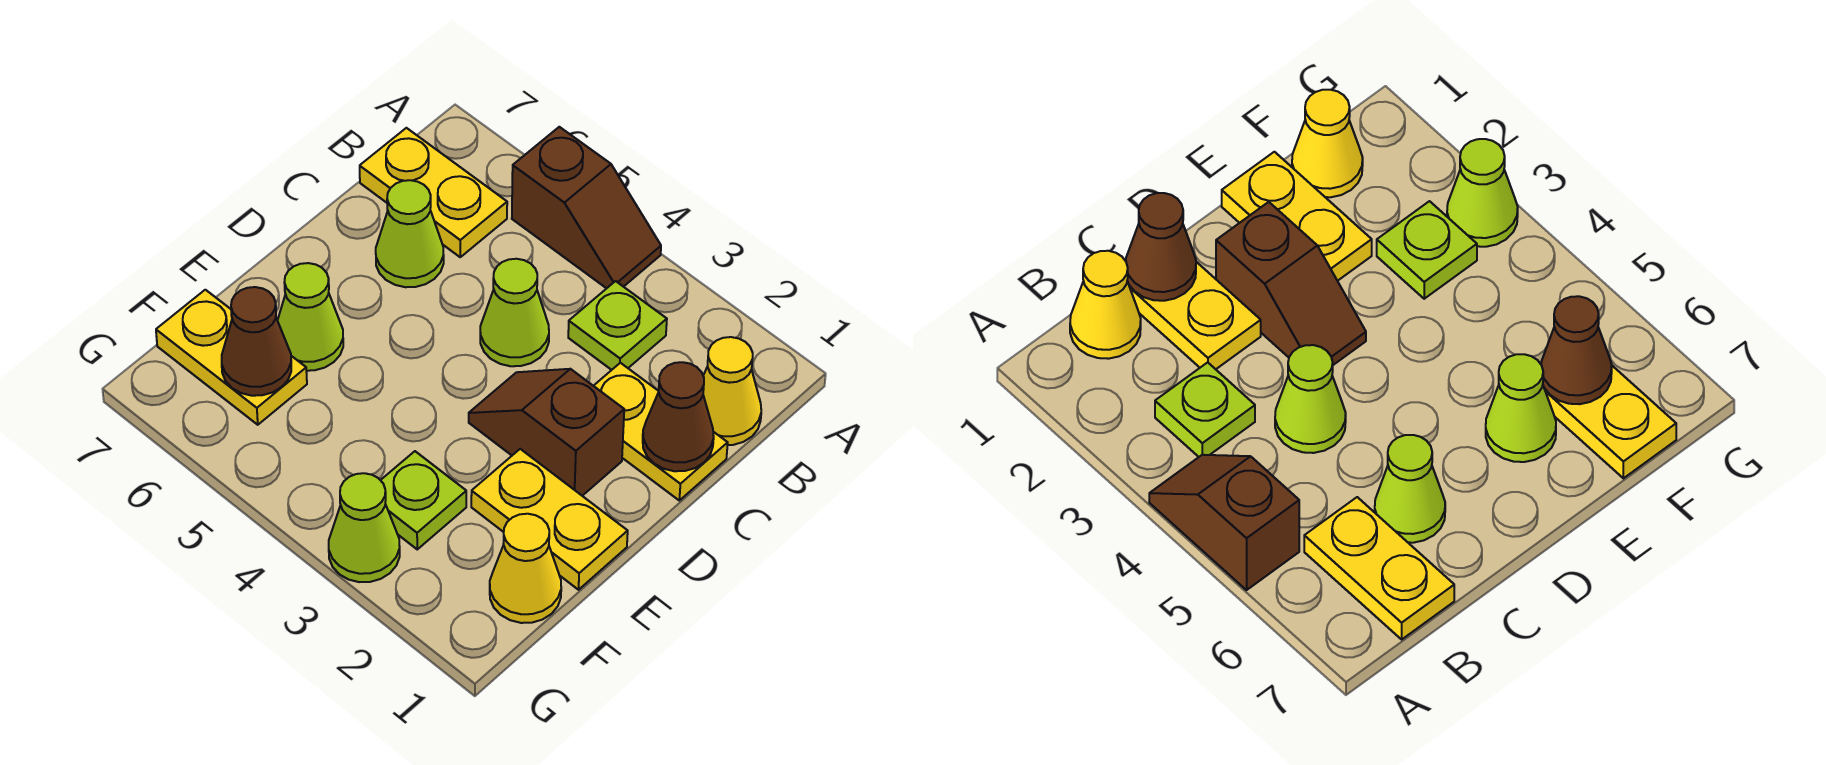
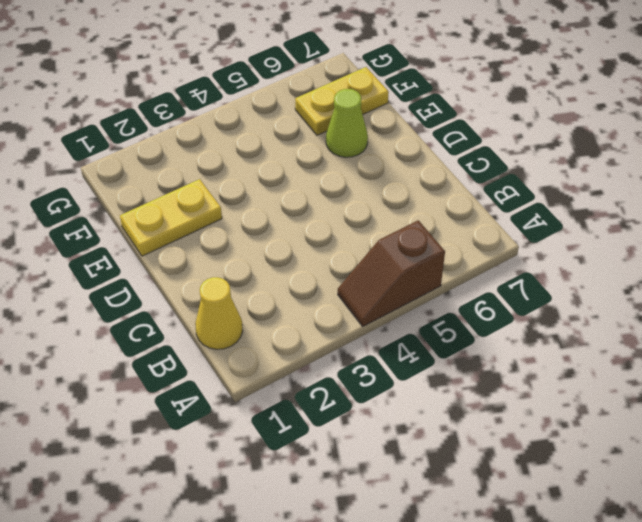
none -> lime plate B3 level 1
none -> yellow plate B6:B7 level 1
none -> yellow plate C1:C2 level 1

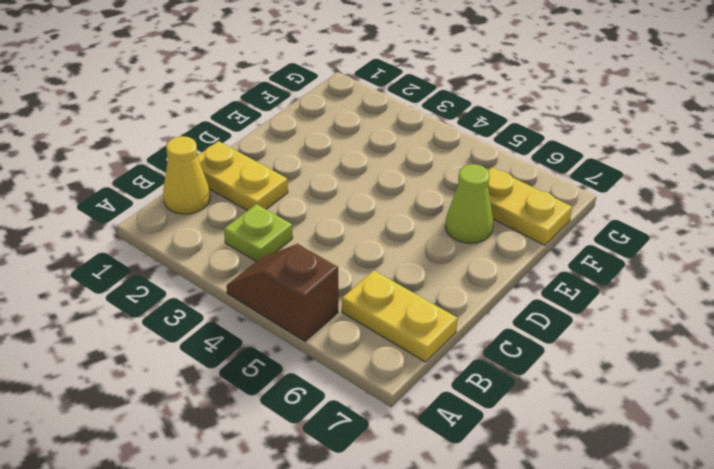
none -> lime cone C4 level 1
none -> lime cone C6 level 1
none -> brown slope D2:D3 level 1 top 2

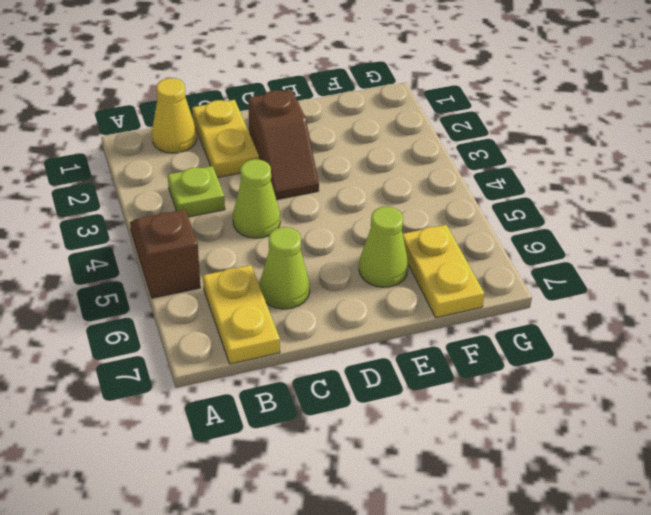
none -> yellow plate E1:E2 level 1
none -> yellow cone F1 level 1
none -> lime plate F3 level 1

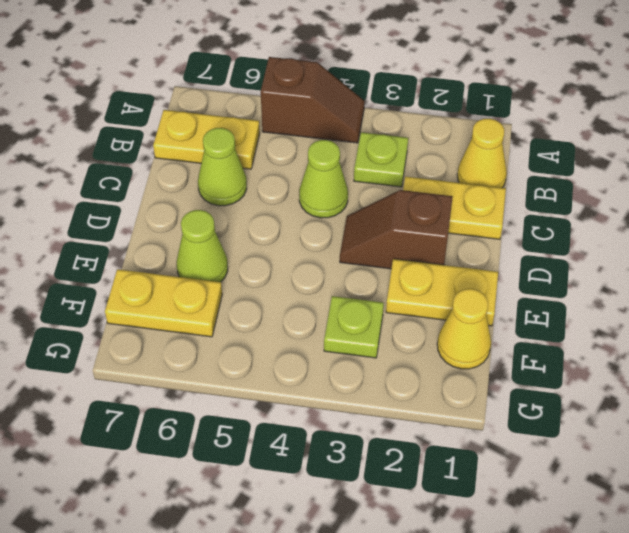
none -> lime cone G3 level 1
none -> brown cone C1 level 2
none -> brown cone F6 level 2

